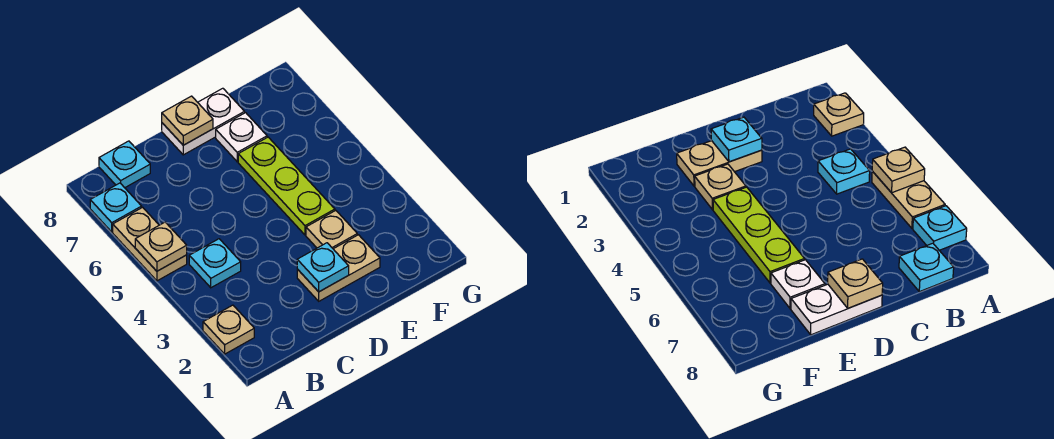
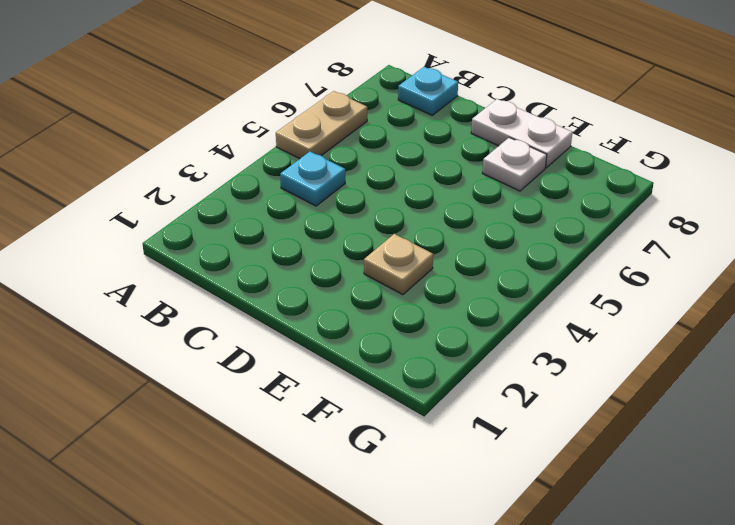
none -> tan plate A2 level 1
none -> cyan plate A7 level 1
none -> tan plate D2:E2 level 1

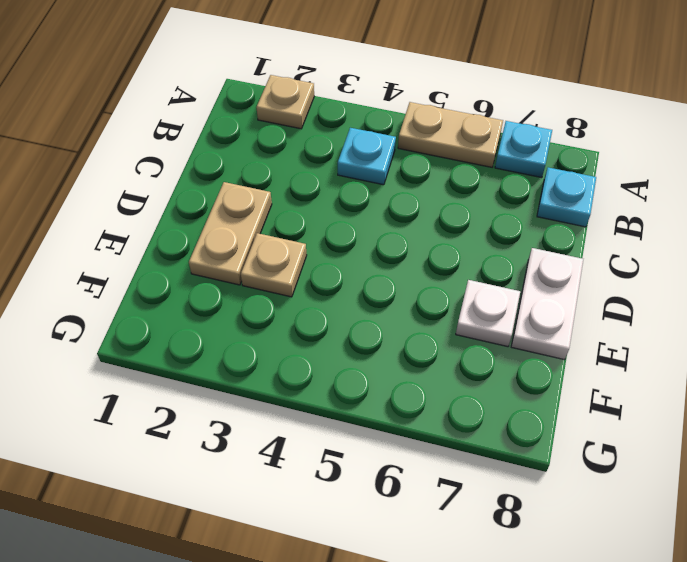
none -> lime plate E4:E6 level 1
none -> tan plate A5 level 2
none -> cyan plate D2 level 2

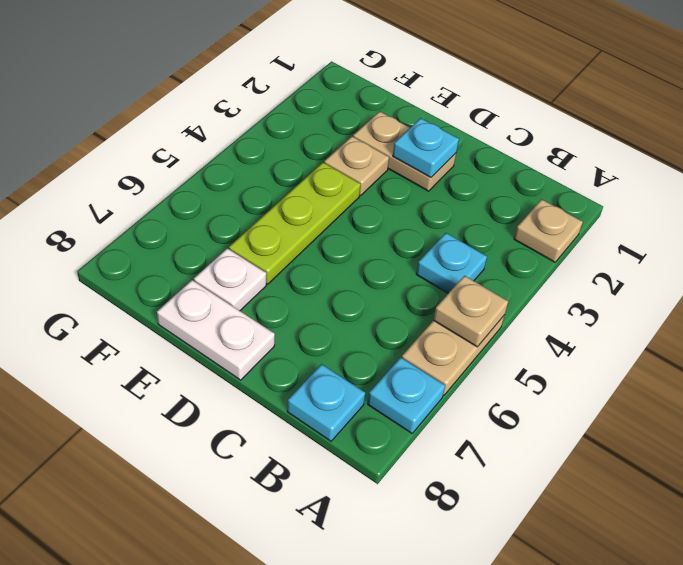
none -> tan plate D8 level 2

